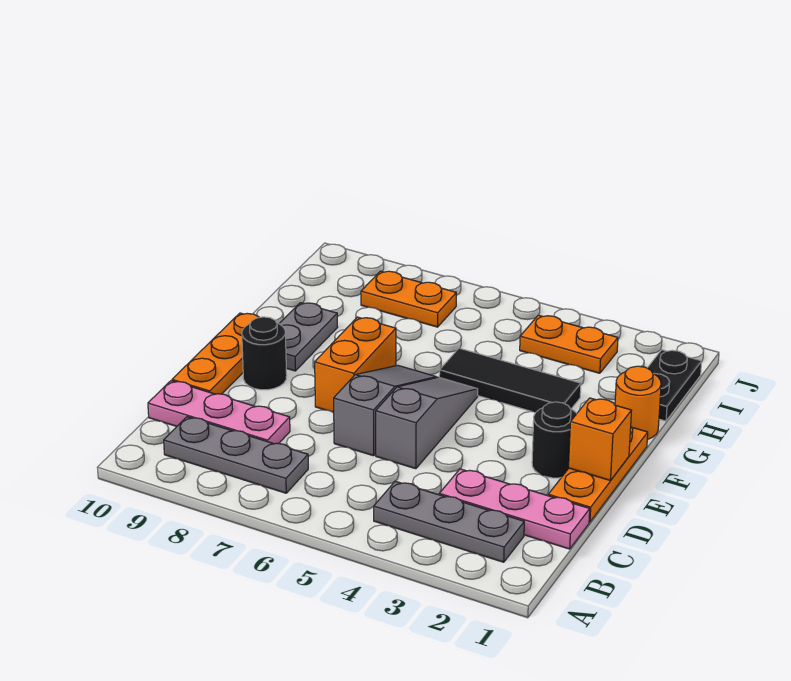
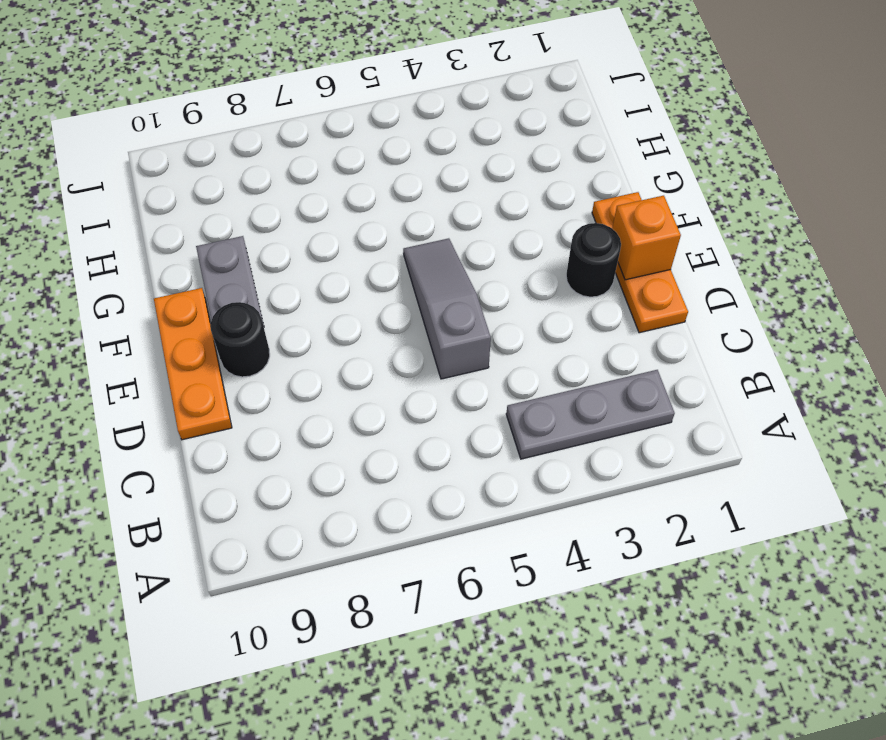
none -> grey plate B7:B9 level 1
none -> pink plate C1:C3 level 1
none -> pink plate C8:C10 level 1

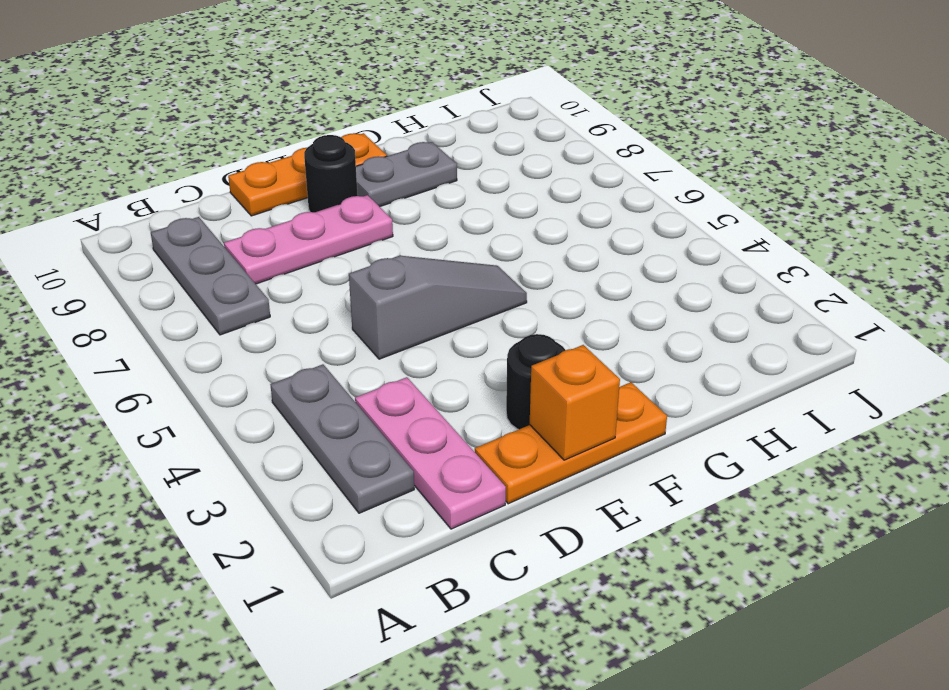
pink plate C8:E8 level 1 -> pink plate C8:C10 level 1
none -> grey slope D6:F6 level 1 top D
none -> orange brick E7:F7 level 1
none -> orange round brick G1 level 1

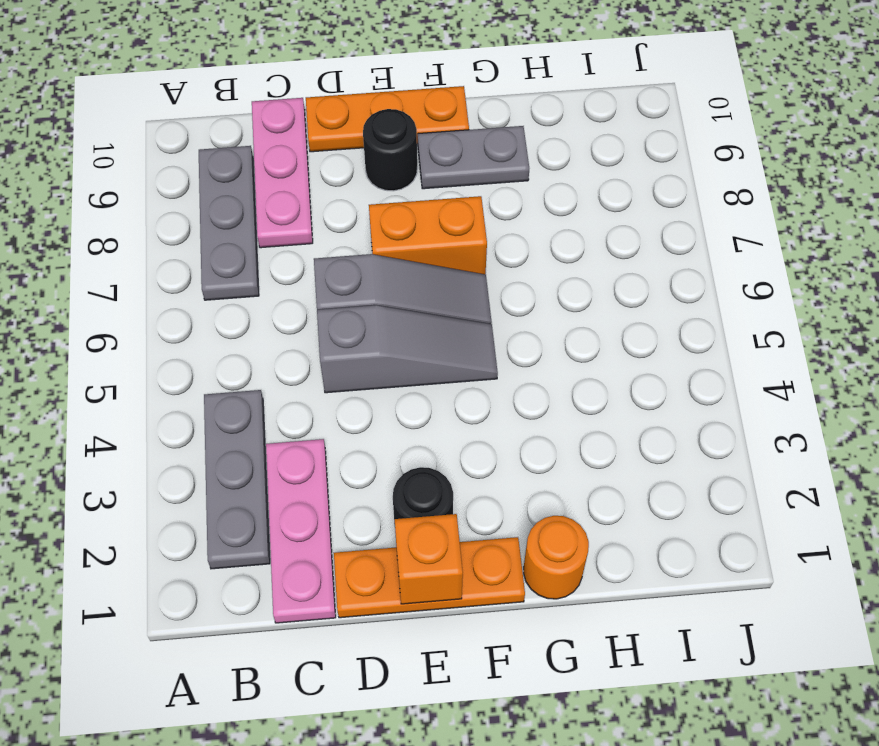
none -> black tile G3:G5 level 1
none -> black plate H1:I1 level 1
none -> orange plate I3:I4 level 1

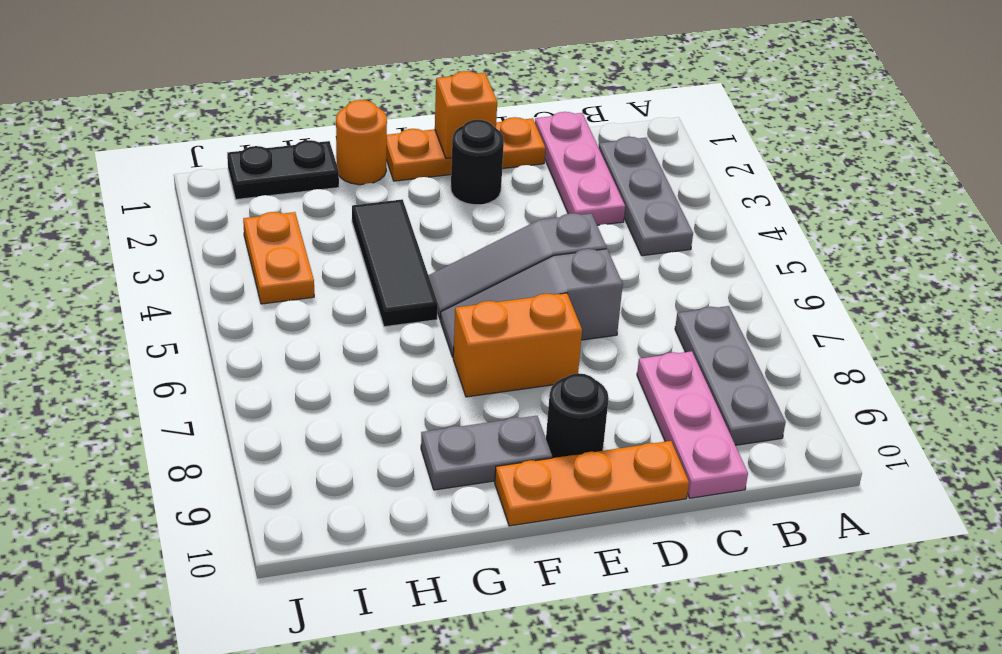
none -> orange plate I7:I8 level 1

